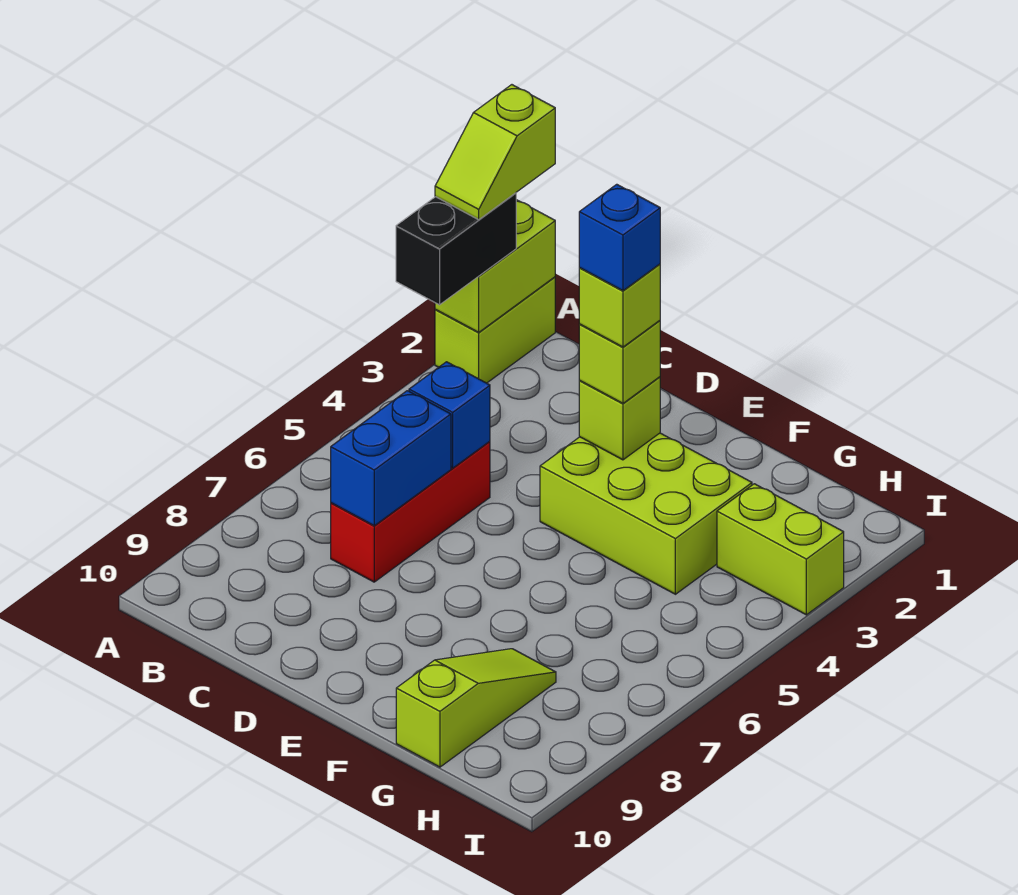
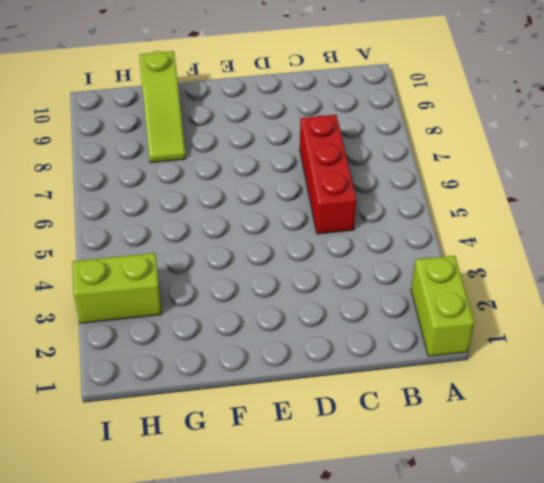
none -> lime brick E3:G4 level 1
none -> lime brick A1:A2 level 2
none -> blue brick C5 level 2

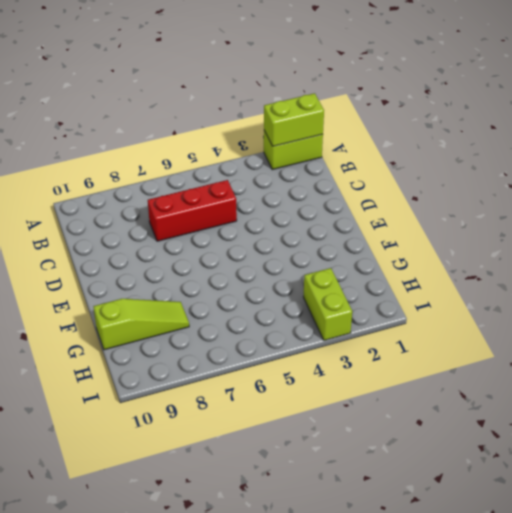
none -> lime brick E3:G4 level 1
none -> blue brick C5 level 2
none -> blue brick C6:C7 level 2

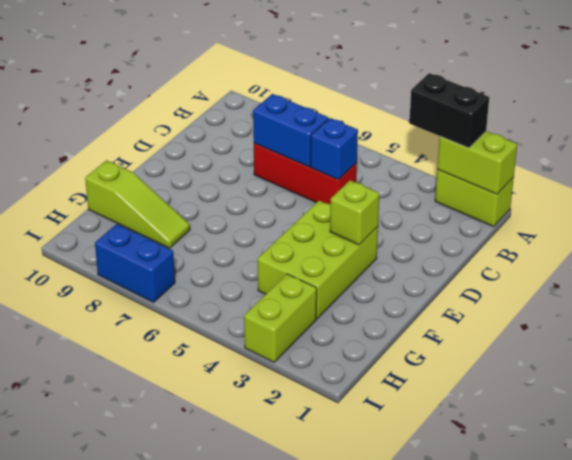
blue brick I7:I8 level 1 -> none
none -> lime brick E3 level 3
none -> lime slope A1:A2 level 4 top 1
none -> lime brick E3 level 4

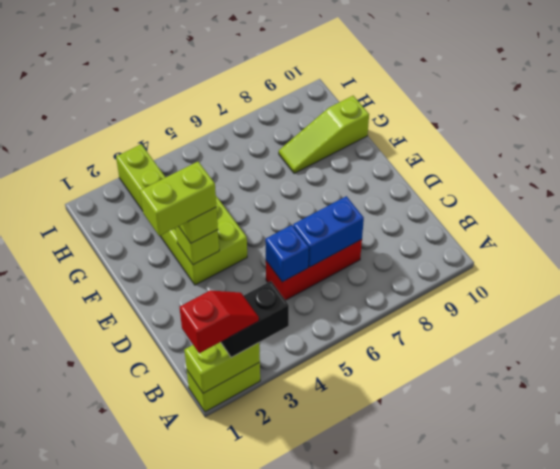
red slope A1:A2 level 4 top 1 -> lime slope A1:A2 level 4 top 1
lime brick E2:E3 level 4 -> lime brick E3 level 4
none -> blue brick E3 level 5

